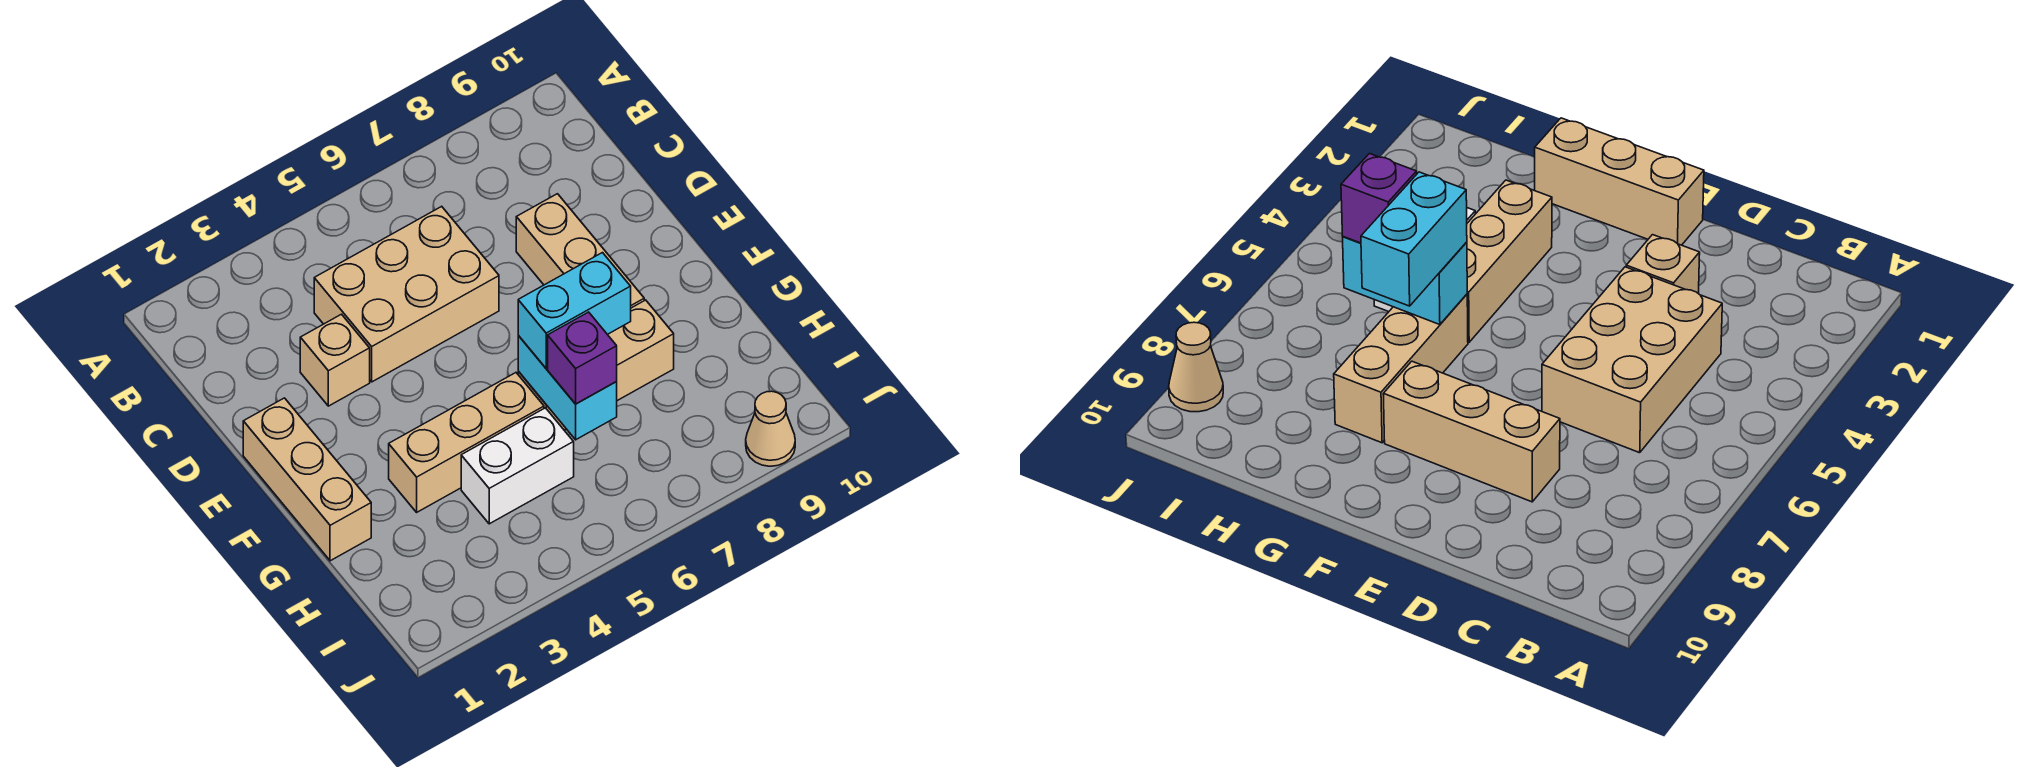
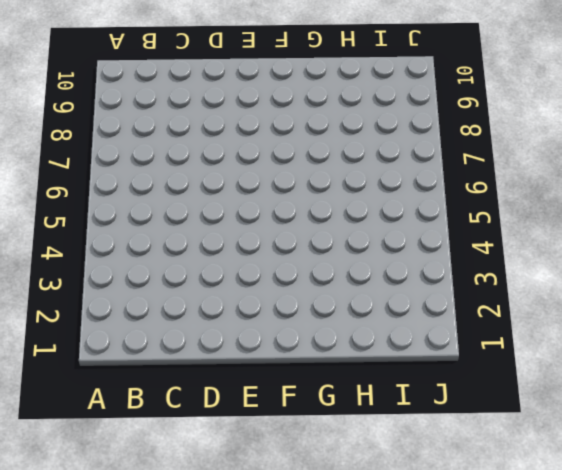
none -> tan brick C4:D6 level 1
none -> tan brick D3 level 1

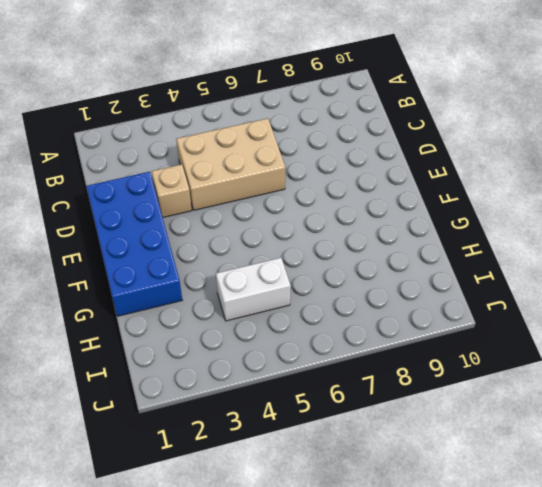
blue brick D1:G2 level 1 -> tan brick E1:G1 level 1
none -> tan brick D8:F8 level 1
none -> tan brick G3:G5 level 1

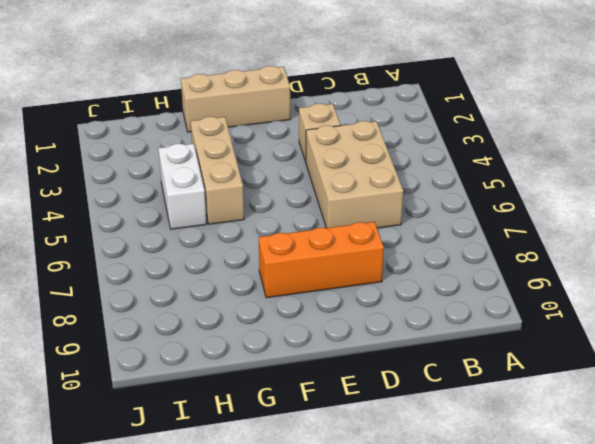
orange brick D8:F8 level 1 -> tan brick D8:F8 level 1
none -> tan brick G6:G8 level 1
none -> tan cone J9 level 1

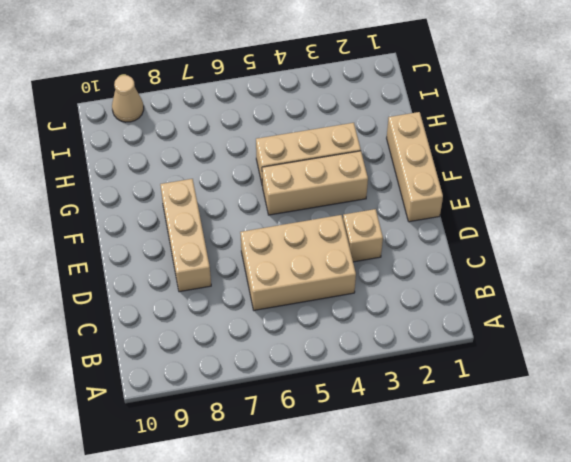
tan brick F3:F5 level 1 -> tan brick G6:G8 level 1
none -> white brick H4:H5 level 1
none -> cyan brick G6:H6 level 2

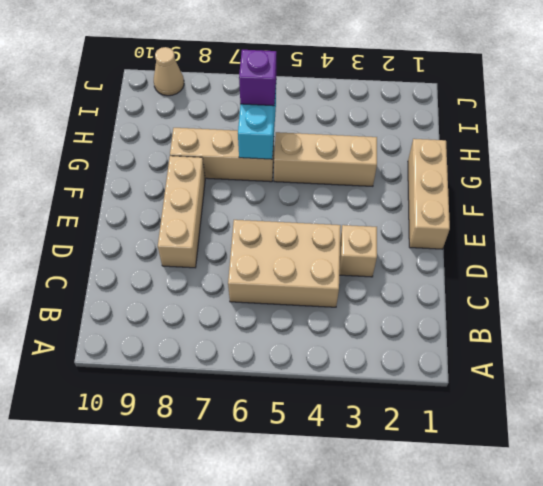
none -> white brick H4:H5 level 1
none -> cyan brick G6:G7 level 3

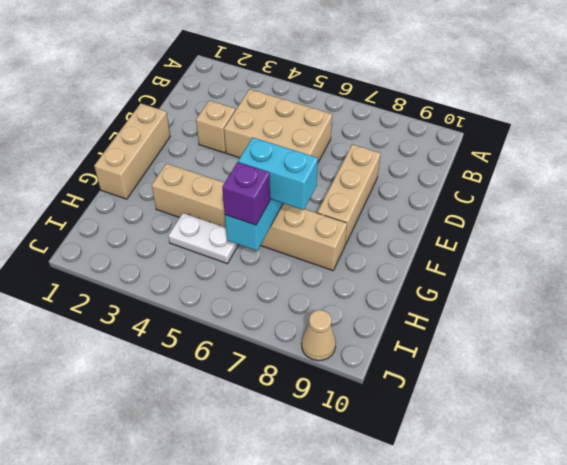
white plate H4:H5 level 1 -> white brick H4:H5 level 1

